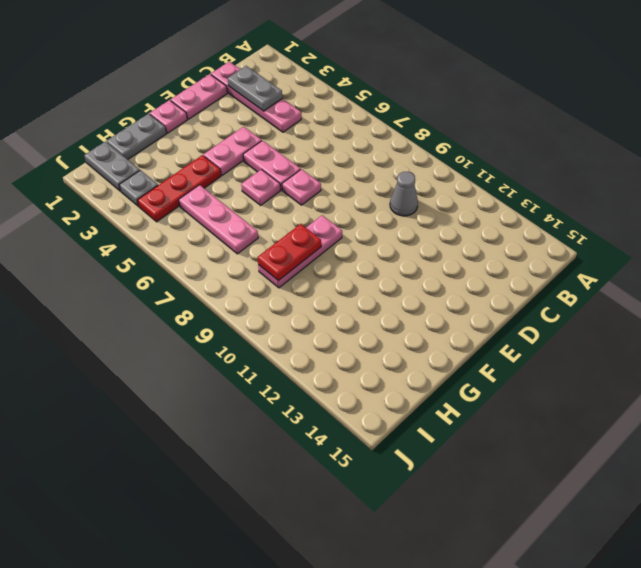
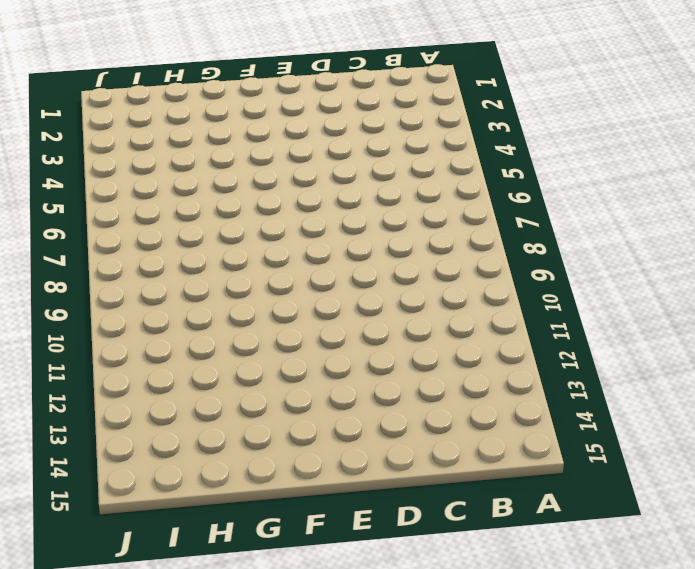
none -> pink plate C1:C4 level 1
none -> grey cone C10 level 1
none -> pink plate D1:E1 level 1

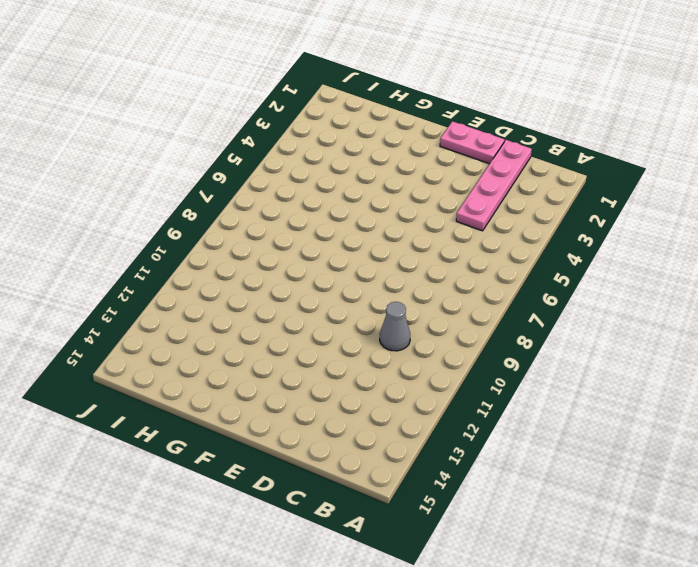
none -> pink plate E4:F4 level 1
none -> pink plate E5:E6 level 1
none -> pink plate E7 level 1

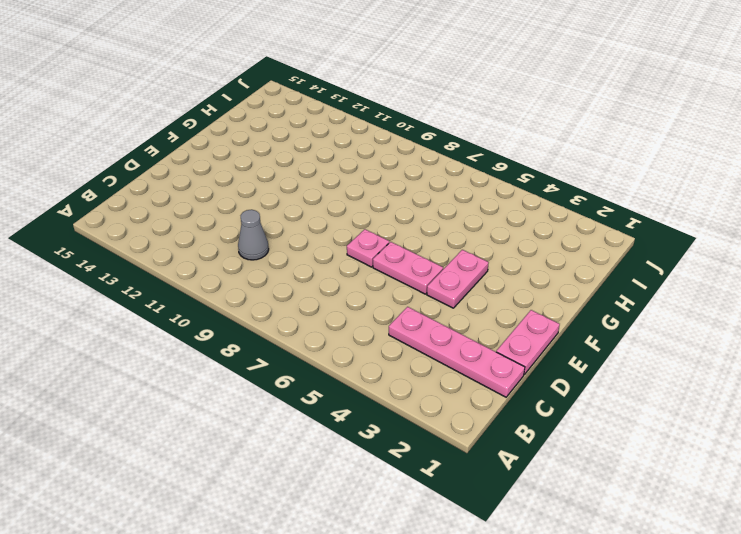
none -> pink plate F1 level 1
none -> pink plate F6 level 1
none -> pink plate F9:H9 level 1

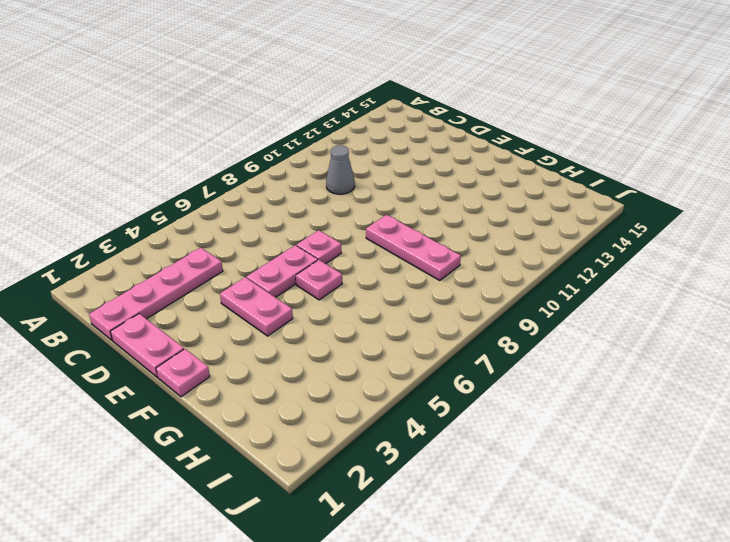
none -> grey plate G1:H1 level 1
none -> red plate G4:I4 level 1
none -> pink plate H5:H7 level 1

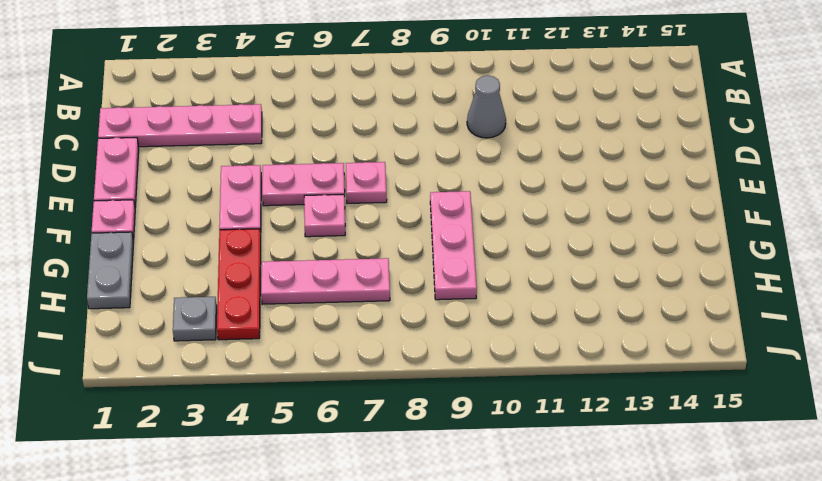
none -> grey plate I1:I2 level 1
none -> grey plate C2:C3 level 2
none -> red plate G9:H9 level 2

